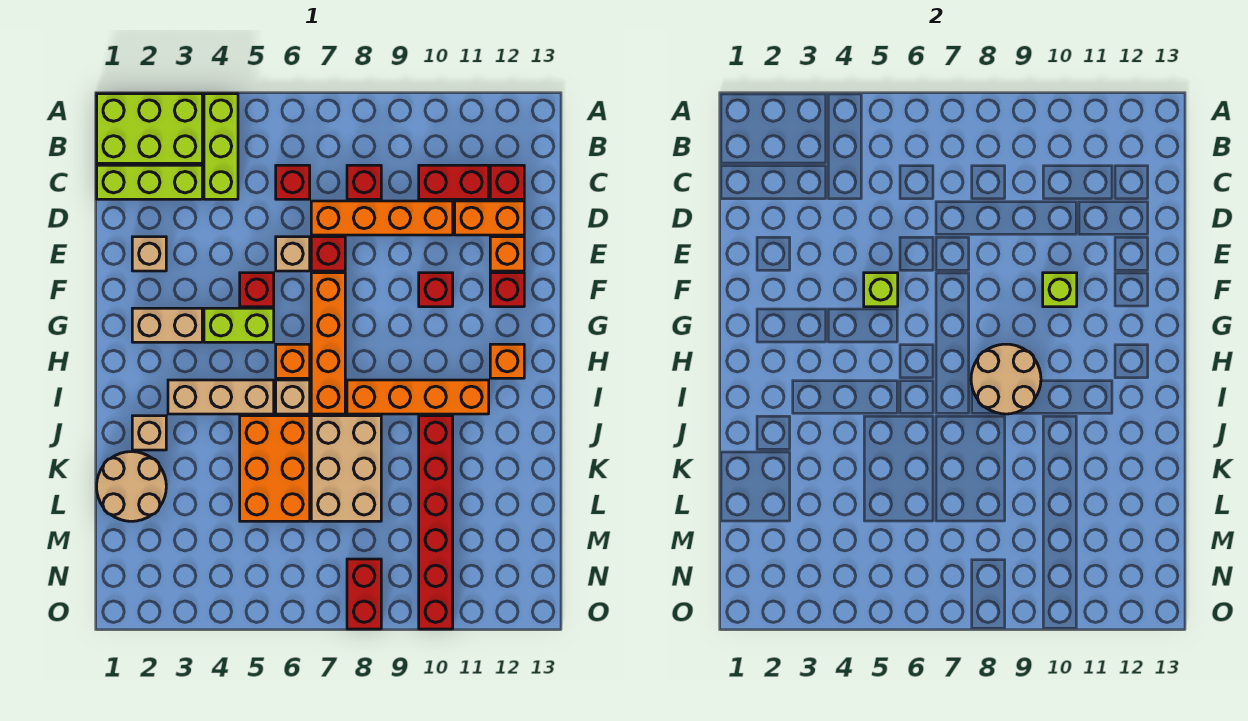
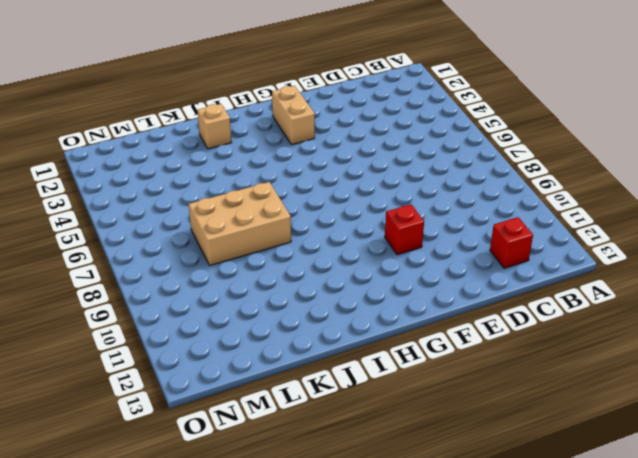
none -> lime brick A1:B3 level 1
none -> lime brick A4:C4 level 1
none -> lime brick C1:C3 level 1
none -> red brick C6 level 1

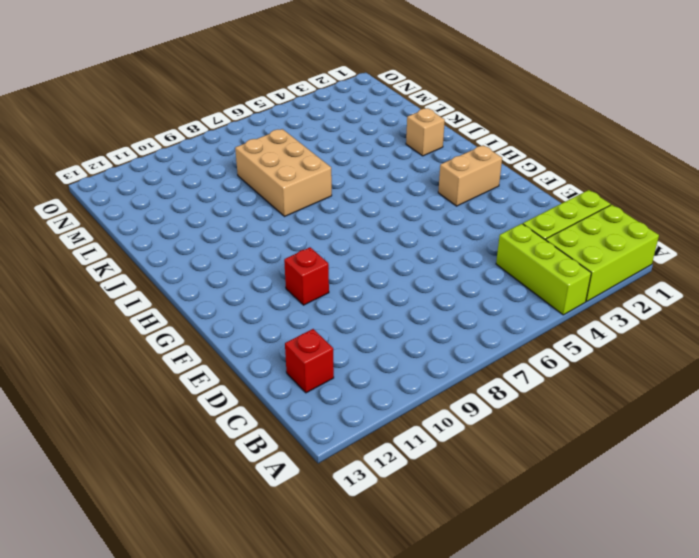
none -> red brick C6 level 1
none -> red brick C8 level 1
none -> red brick C10:C11 level 1
none -> orange brick D7:D10 level 1

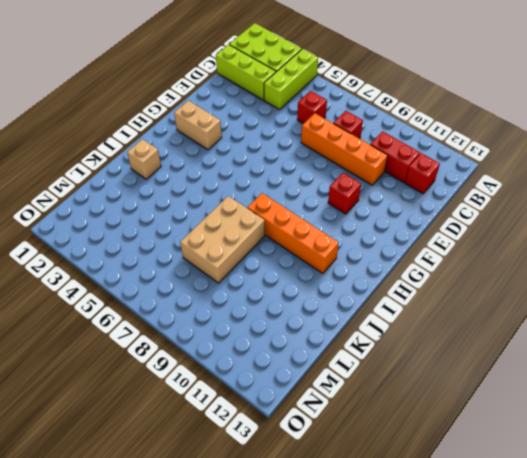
none -> orange brick D11:D12 level 1
none -> tan brick E2 level 1
none -> tan brick E6 level 1
none -> red brick E7 level 1

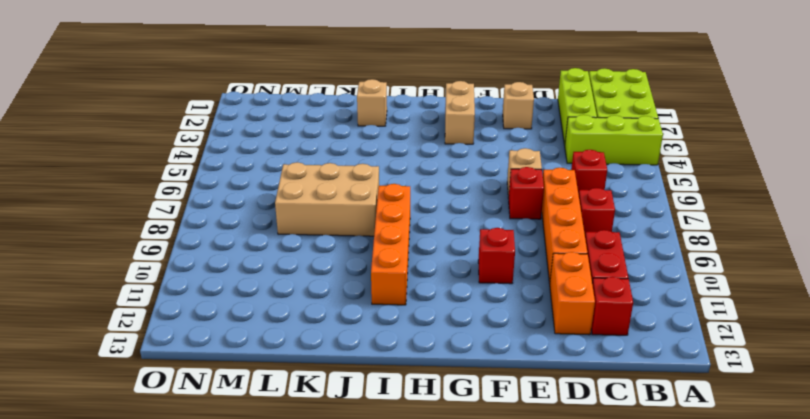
none -> orange brick E12 level 1
none -> red brick F5 level 1
none -> orange brick F7:I7 level 1
none -> red brick F12 level 1

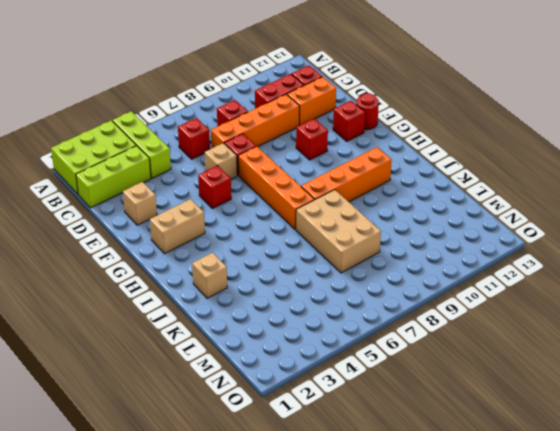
red round brick F13 level 1 -> none
none -> orange brick E12 level 1
none -> lime brick G4:G5 level 1
none -> orange brick H6 level 1
none -> orange brick H12 level 1

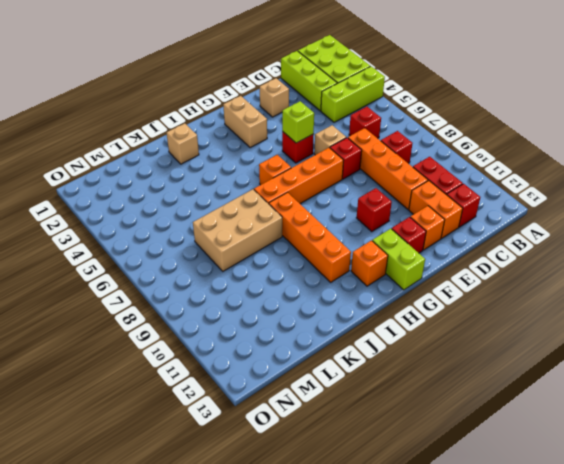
lime brick G12:G13 level 1 -> lime brick G4:G5 level 1
none -> tan brick I3:I5 level 1
none -> tan brick I6 level 1
none -> orange brick J5:L6 level 1
none -> red brick J10:O10 level 1

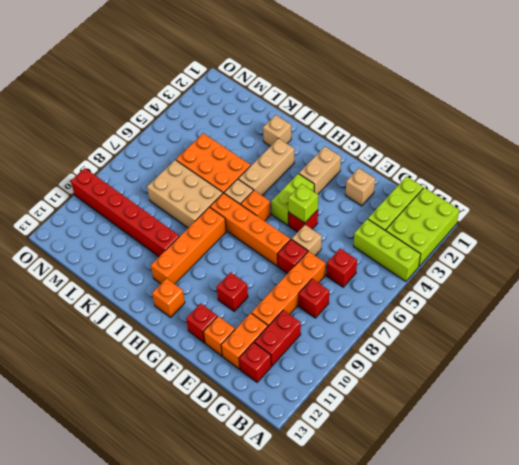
none -> tan round brick K1:L2 level 1
none -> red brick N8:O8 level 1
none -> lime brick F10 level 2
none -> tan round brick H8:I9 level 2

